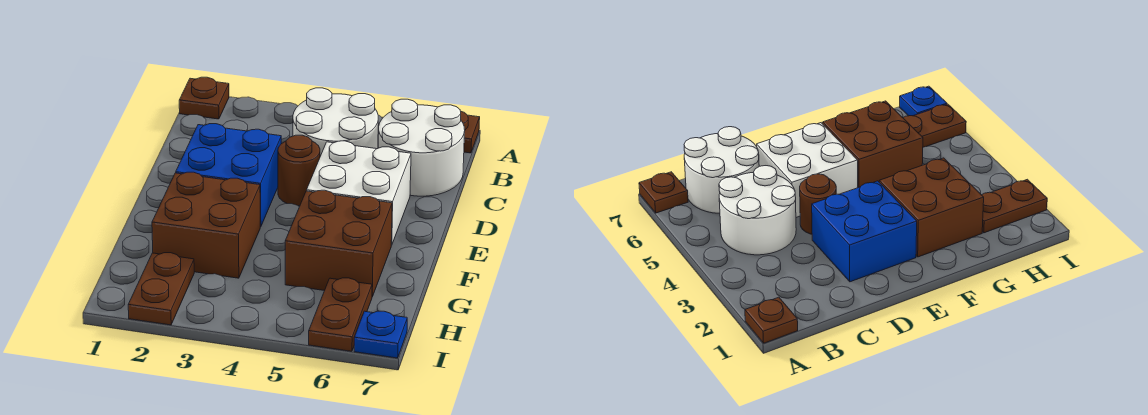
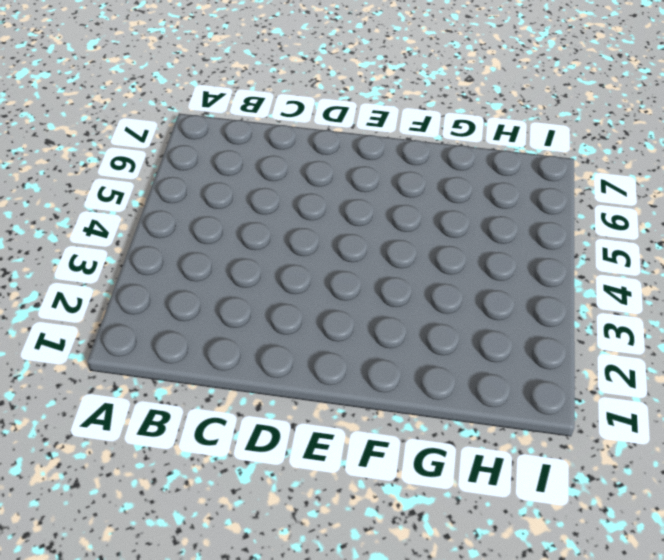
none -> brown plate A1 level 1
none -> brown plate A7 level 1
none -> white round brick B4:C5 level 1

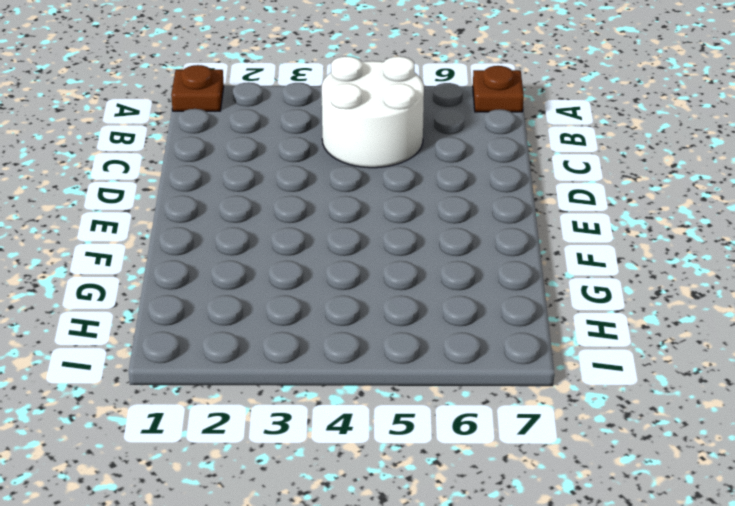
none -> white round brick B6:C7 level 1
none -> blue brick D2:E3 level 1
none -> brown round brick D4 level 1

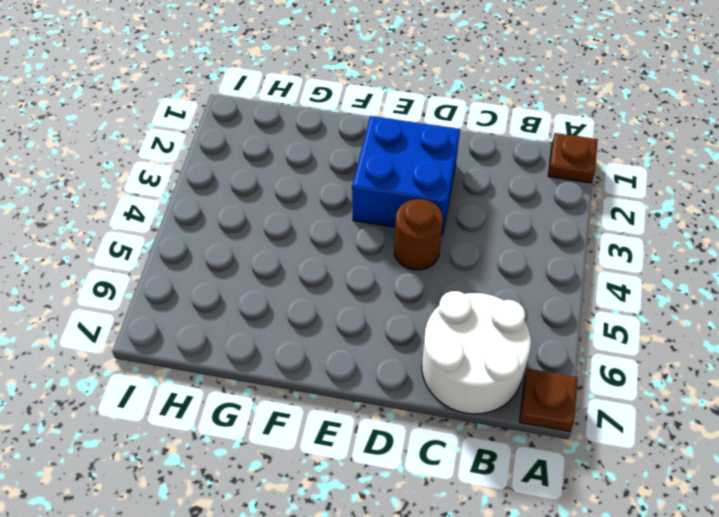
none -> white round brick B4:C5 level 1
none -> white brick D5:E6 level 1
none -> brown brick F2:G3 level 1

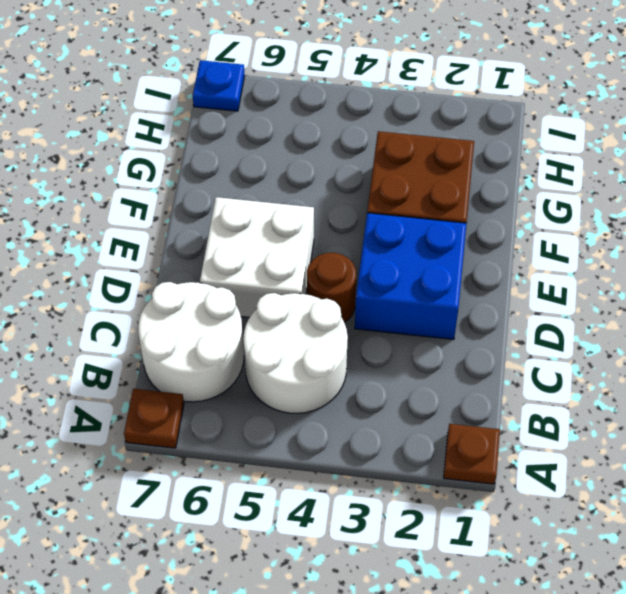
none -> brown brick F5:G6 level 1
none -> brown plate H2:I2 level 1
none -> brown plate H6:I6 level 1

